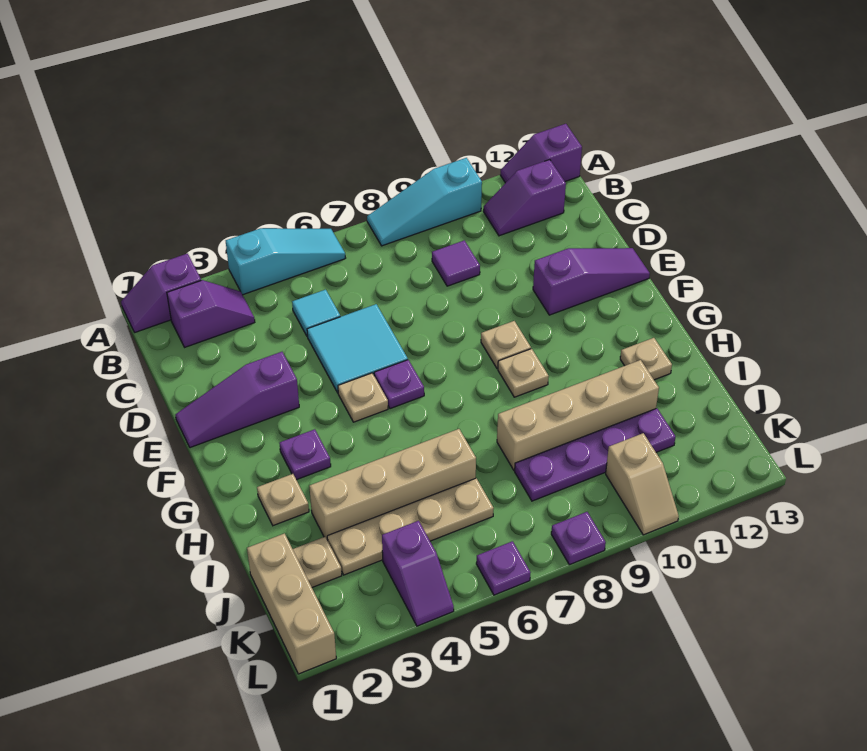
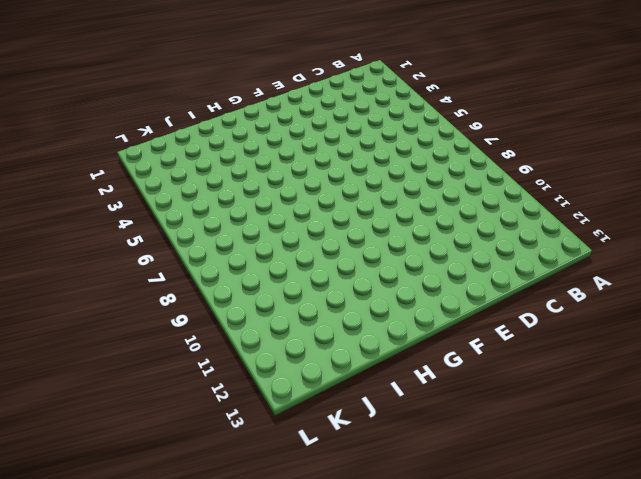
none -> purple slope A1:A2 level 1 top 2
none -> cyan slope A4:A6 level 1 top 4
none -> cyan slope A8:A10 level 1 top 10

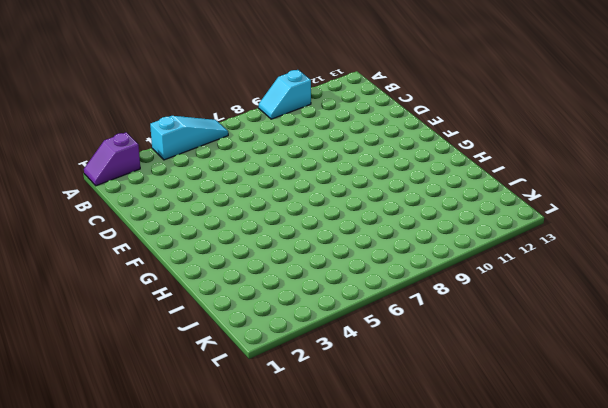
cyan slope A9:A10 level 1 top 10 -> cyan slope A8:A10 level 1 top 10
none -> purple slope A12:A13 level 1 top 13
none -> purple slope B2:B3 level 1 top 2
none -> purple slope B11:B12 level 1 top 12

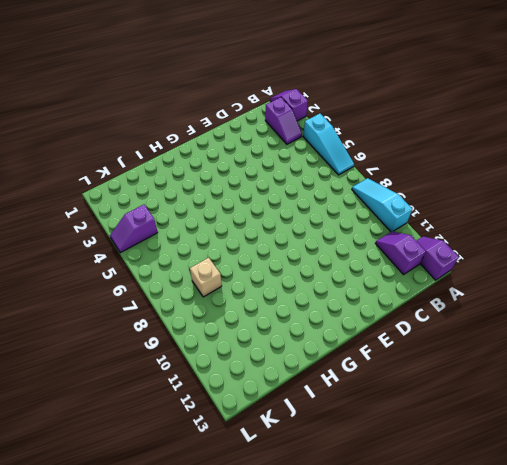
tan brick J8 level 1 -> purple plate J8:J11 level 1
none -> cyan tile C5 level 1
none -> purple tile C9 level 1
none -> cyan tile D5:E6 level 1

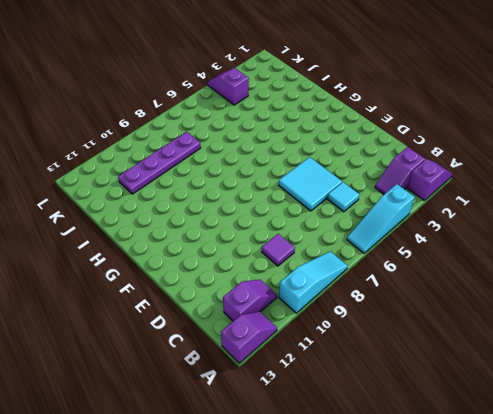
none -> purple slope E1:E3 level 1 top 3
none -> purple slope E11:E13 level 1 top 11
none -> tan plate F5 level 1

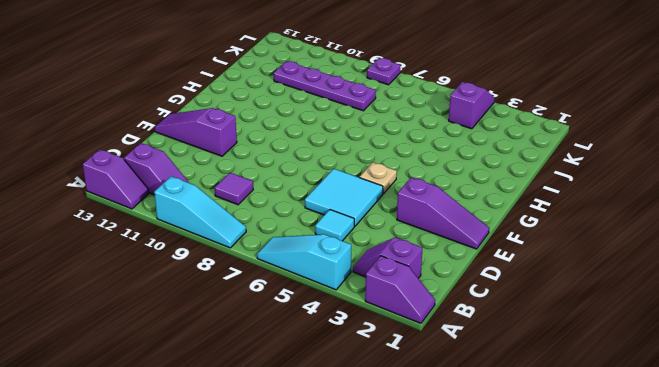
none -> purple plate F6 level 1
none -> tan plate F9 level 1
none -> purple plate G3 level 1

